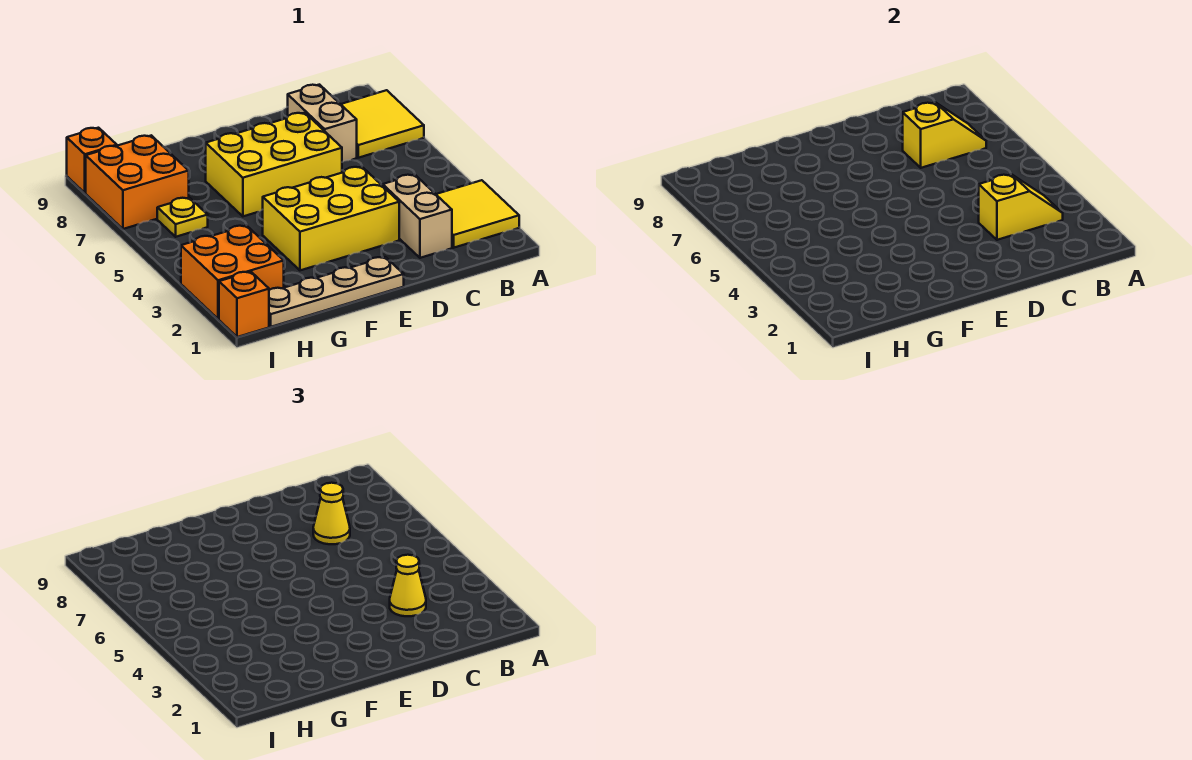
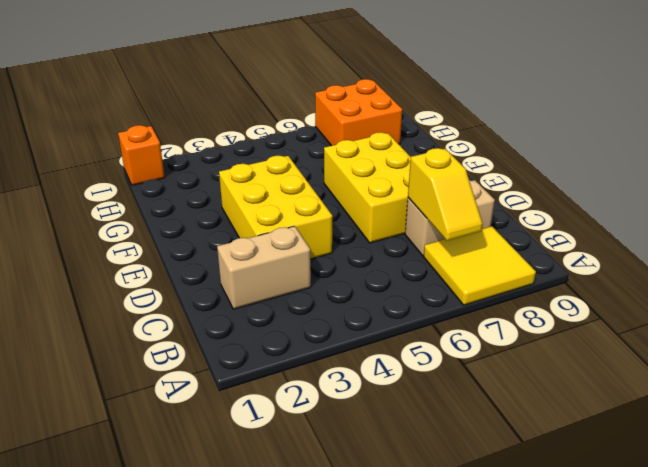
none -> yellow tile A2:B3 level 1
none -> tan plate E1:H1 level 1
none -> orange brick H2:I3 level 1

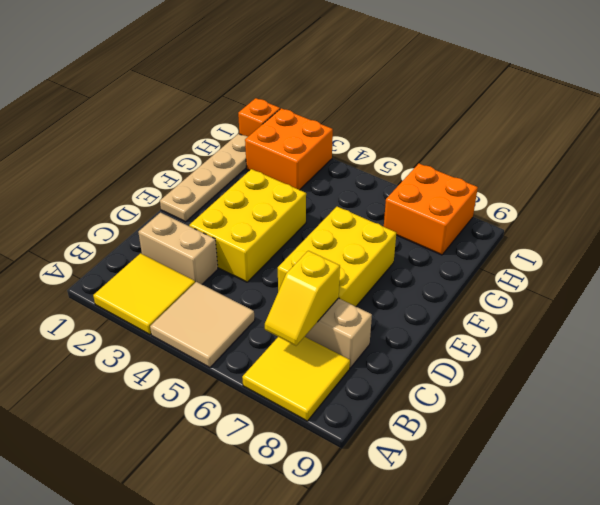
tan tile A4:B5 level 1 -> none
none -> yellow plate H6 level 1
none -> orange brick I9 level 1
none -> yellow slope B3:C3 level 2 top C

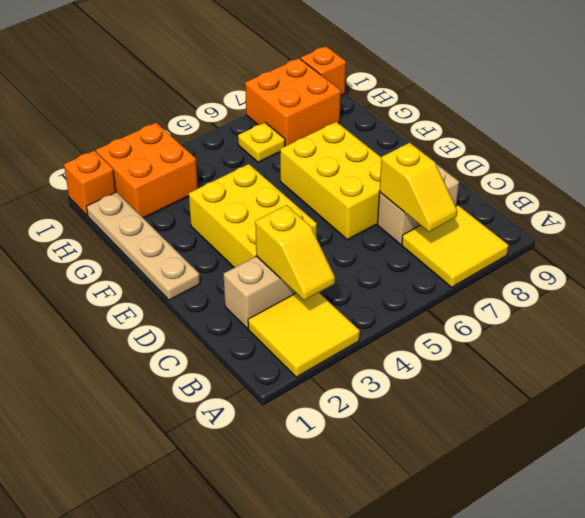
none -> yellow cone C3 level 3
none -> yellow cone C7 level 3

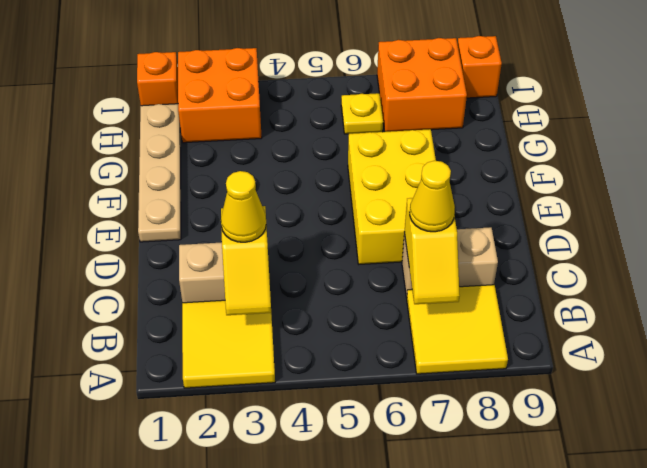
none -> yellow brick D3:F4 level 1

